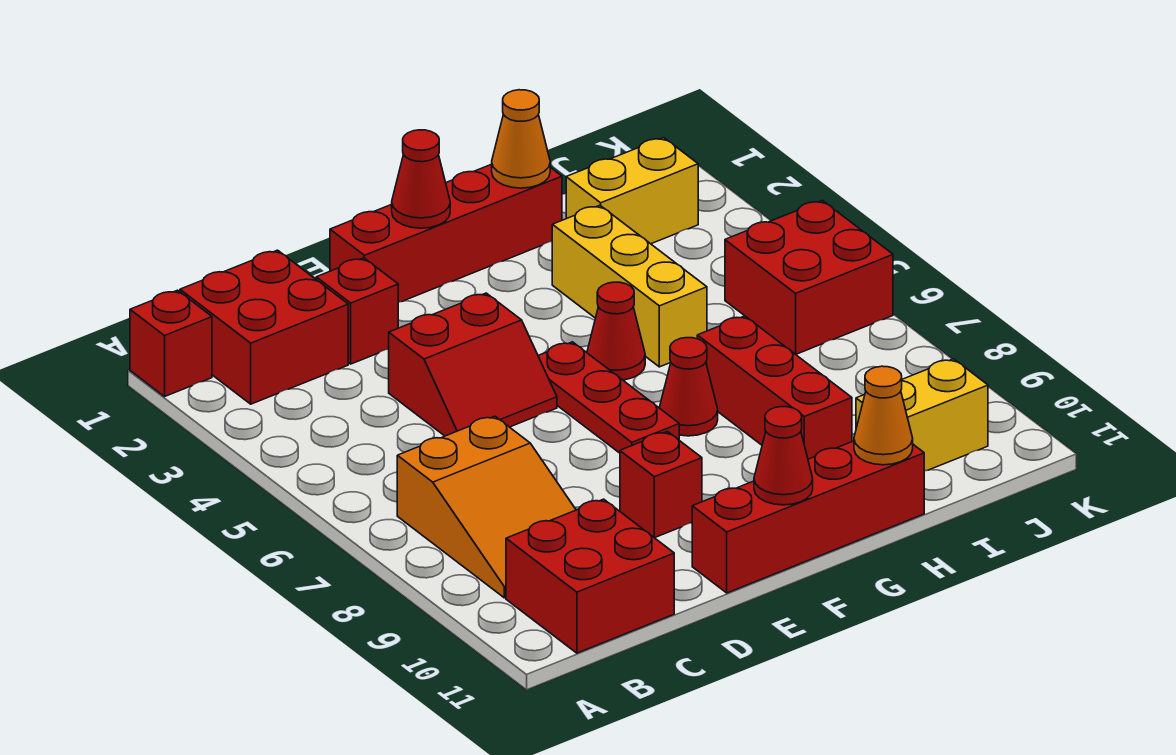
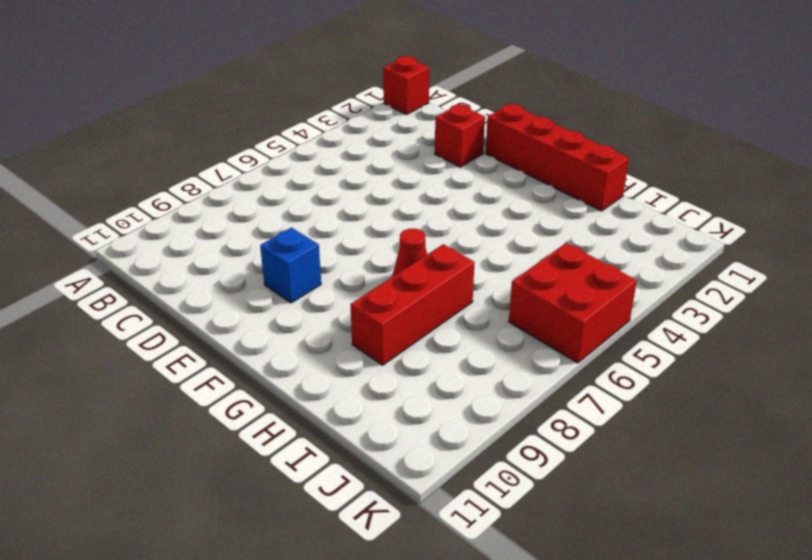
blue brick E9 level 1 -> red brick E9 level 1
none -> red brick B1:C2 level 1
none -> orange slope B7:C9 level 1 top 7
none -> red brick B10:C11 level 1

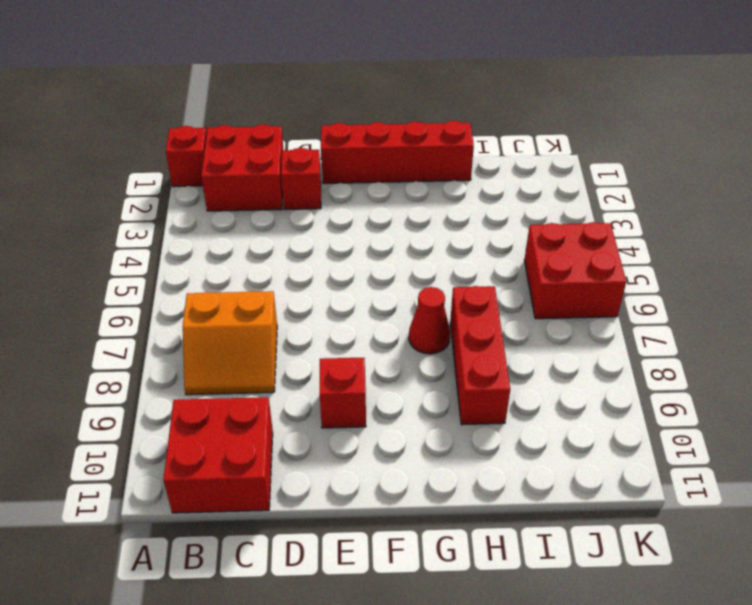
orange slope B7:C8 level 1 top 7 -> orange slope B7:C9 level 1 top 7
none -> red slope D4:E5 level 1 top 4
none -> red brick E11:H11 level 1
none -> red plate F5:F7 level 1

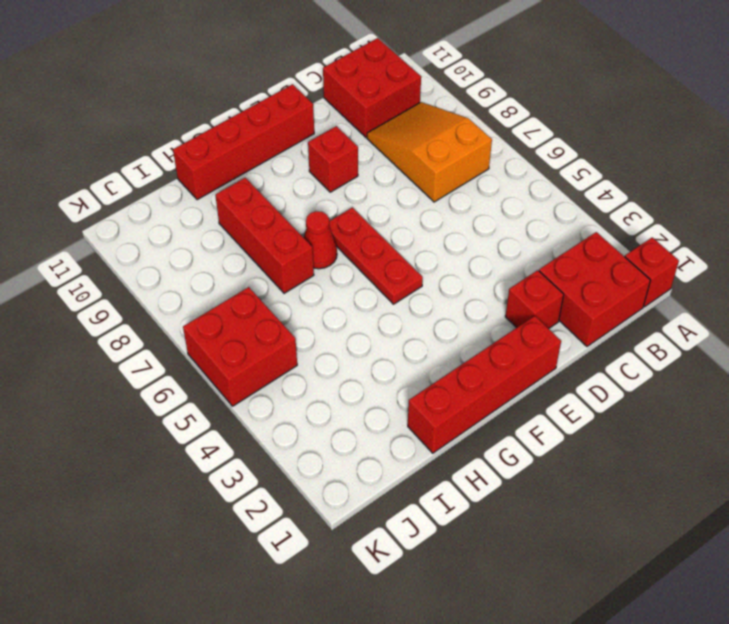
none -> red slope D4:E5 level 1 top 4
none -> red cone G5 level 1
none -> yellow brick H3:H5 level 1

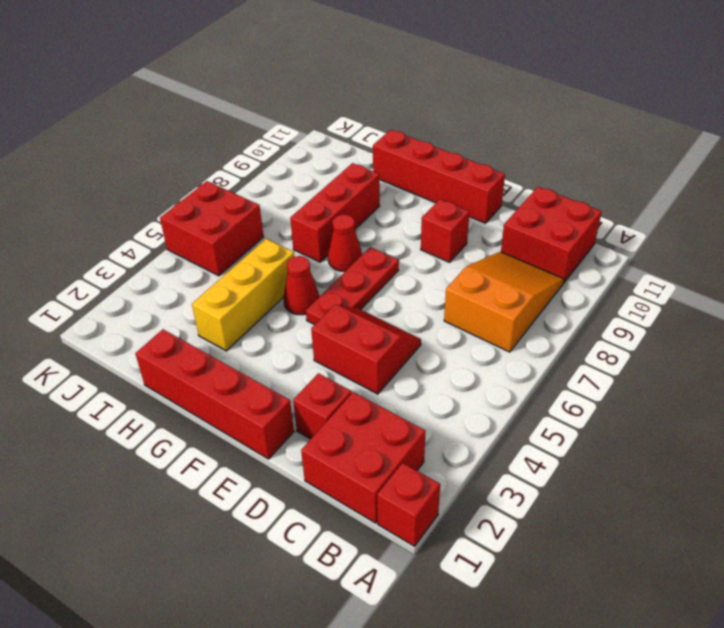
none -> yellow brick I2:J2 level 1
none -> yellow brick I10:J10 level 1
none -> red cone F1 level 2

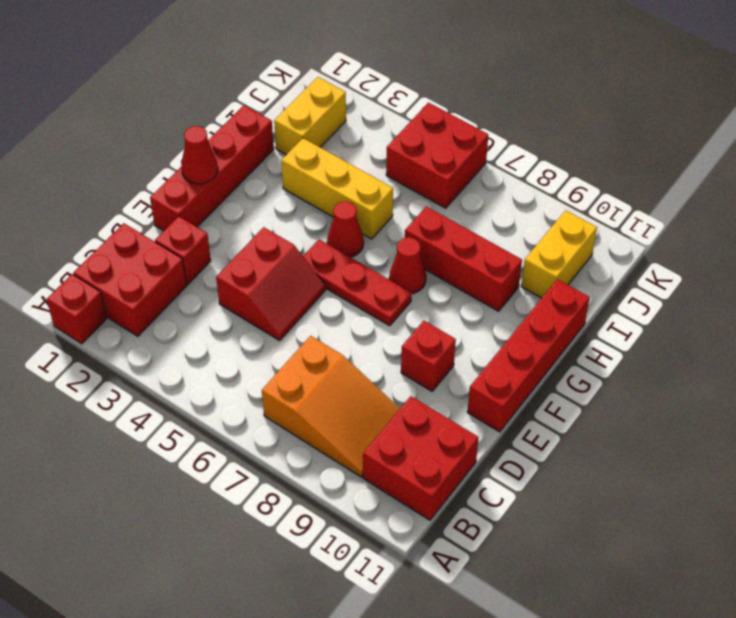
none -> red cone F11 level 2
none -> orange cone H1 level 2
none -> orange cone H11 level 2

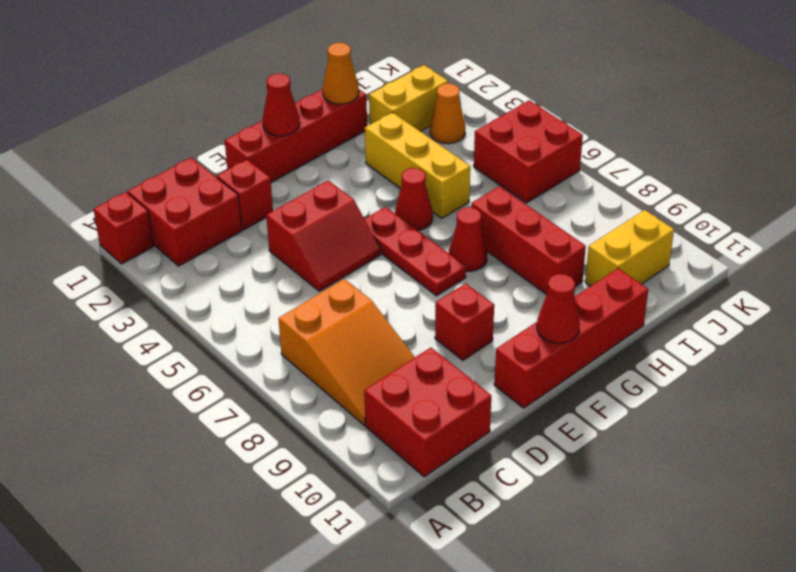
orange cone J3 level 1 -> orange cone H11 level 2

